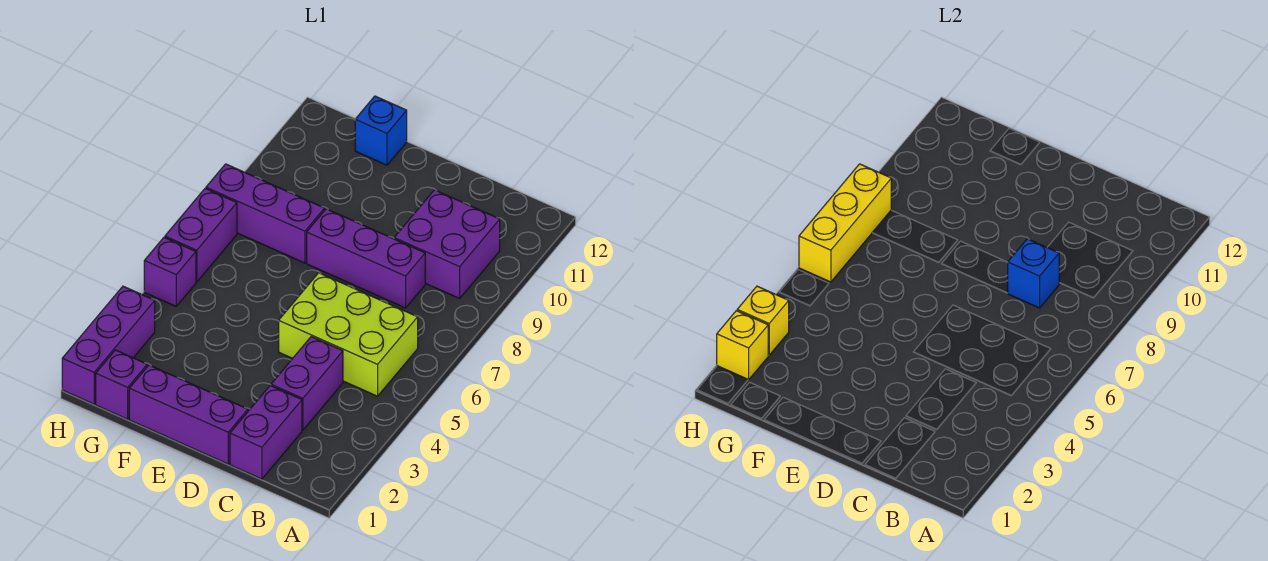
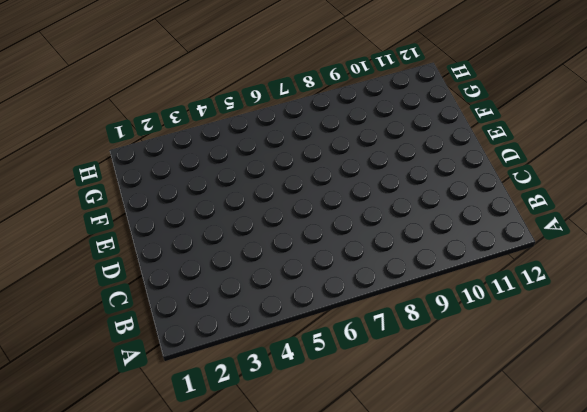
none -> lime brick B5:D6 level 1
none -> purple brick B9:C10 level 1
none -> purple brick C1:C2 level 1

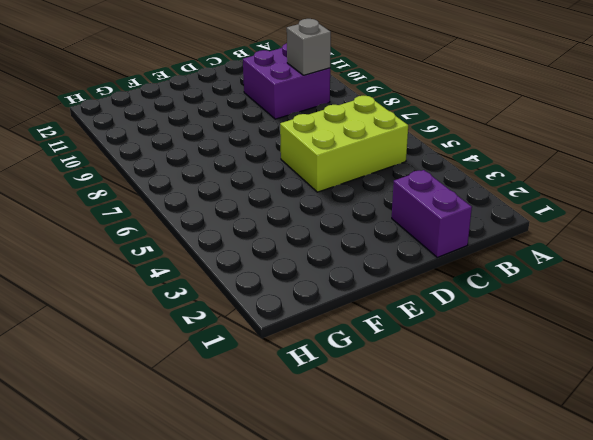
grey brick B9 level 2 -> none
none -> purple brick C3:C4 level 1
none -> purple brick C8:E8 level 1
none -> purple brick D1:F1 level 1

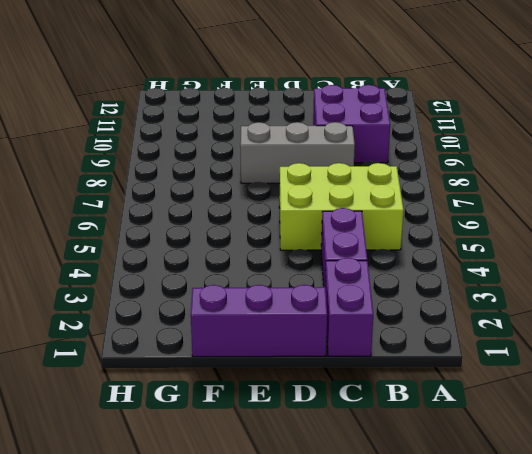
grey brick C8:E8 level 1 -> purple brick C8:E8 level 1
none -> purple brick F8:H8 level 1
none -> blue brick F12 level 1
none -> purple brick G1 level 1

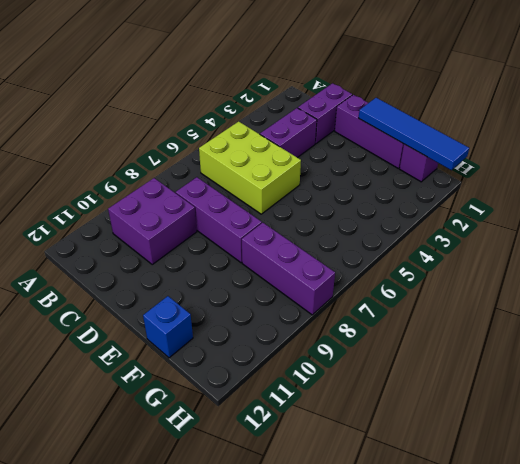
blue tile E1:H1 level 2 -> none
none -> purple brick H1:H3 level 1
none -> purple brick H5 level 1
none -> purple brick H6:H7 level 1

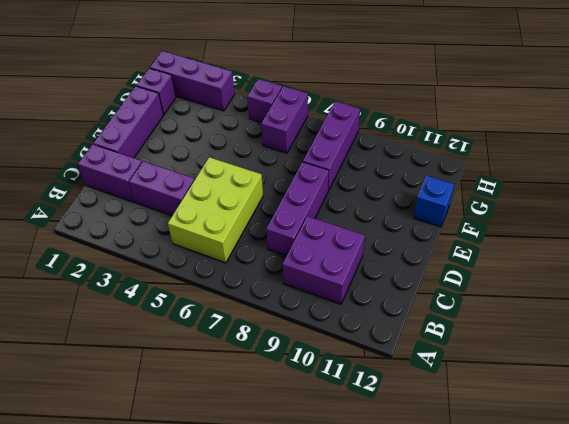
purple brick G6:H6 level 1 -> purple brick H6:H7 level 1
none -> blue brick C8 level 2
none -> yellow brick H2 level 2
none -> yellow brick H3 level 2

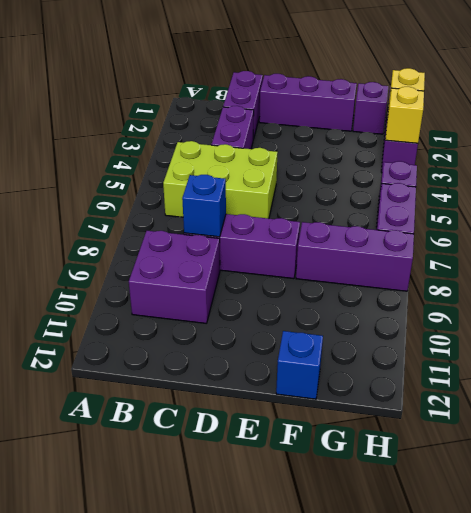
none -> yellow brick H6:H8 level 2

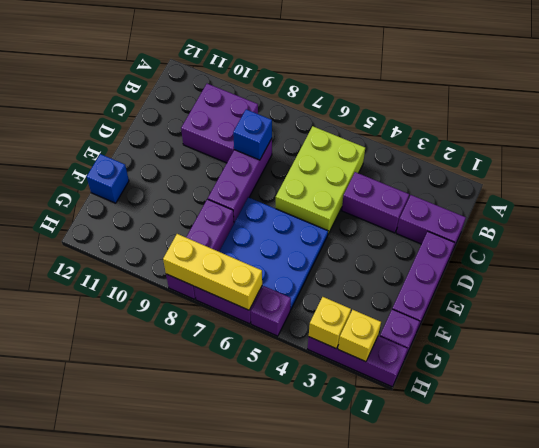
blue plate E5:G7 level 1 -> none

